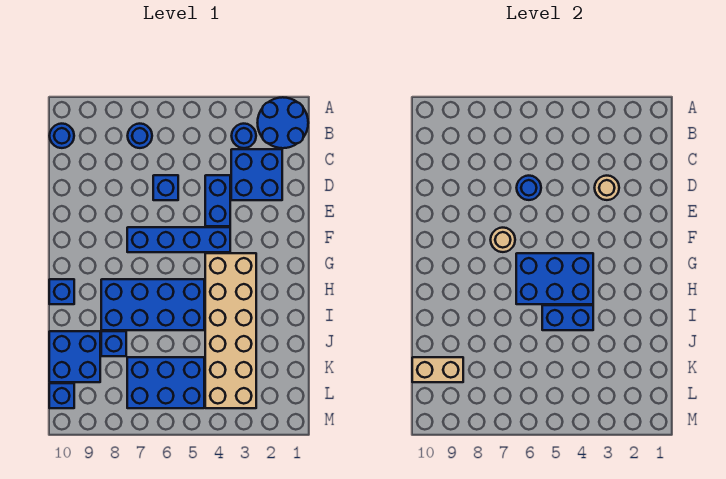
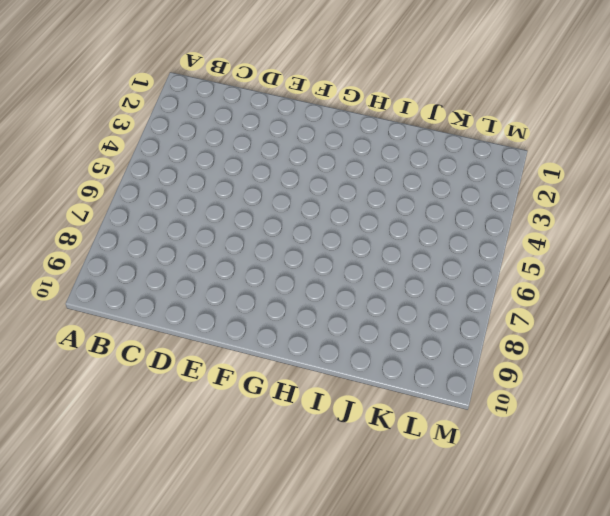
none -> blue round brick A1:B2 level 1
none -> blue round brick B3 level 1
none -> blue round brick B7 level 1

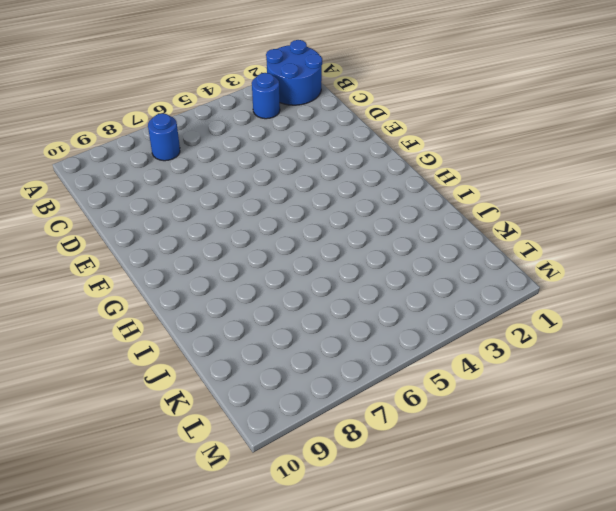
none -> blue round brick B10 level 1
none -> blue brick C2:D3 level 1
none -> blue brick D4:E4 level 1

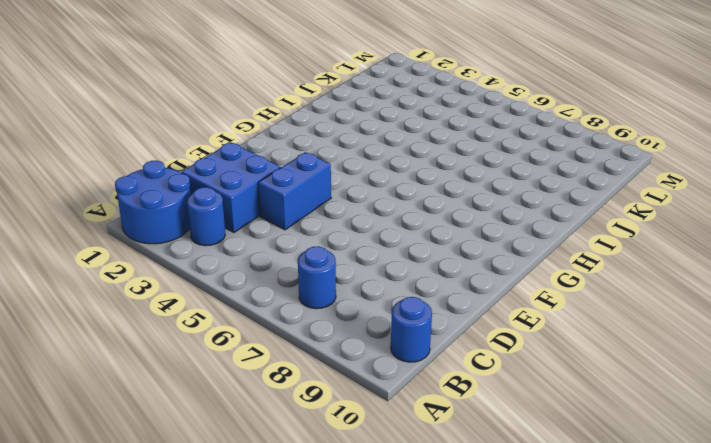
none -> blue brick D6 level 1
none -> blue brick F4:F7 level 1
none -> tan brick G3:L4 level 1

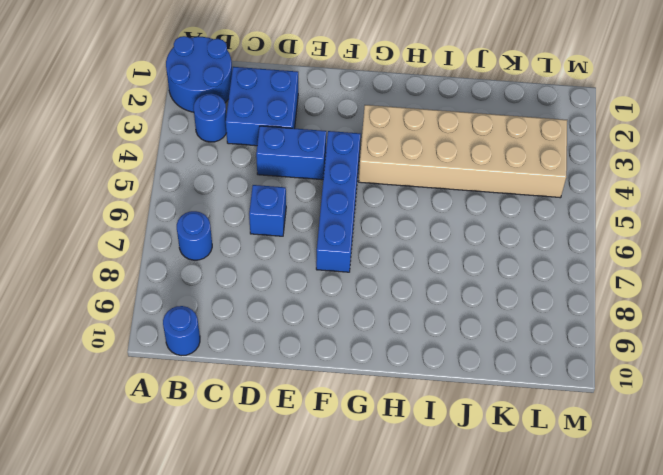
none -> blue brick H5:I8 level 1
none -> blue brick H10 level 1
none -> blue brick J8 level 1

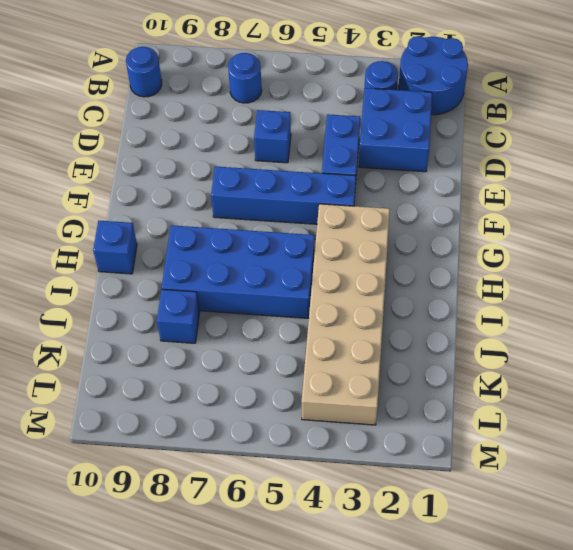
none -> blue brick J9:K10 level 1
none -> blue brick K5:L7 level 1
none -> blue brick L10 level 1

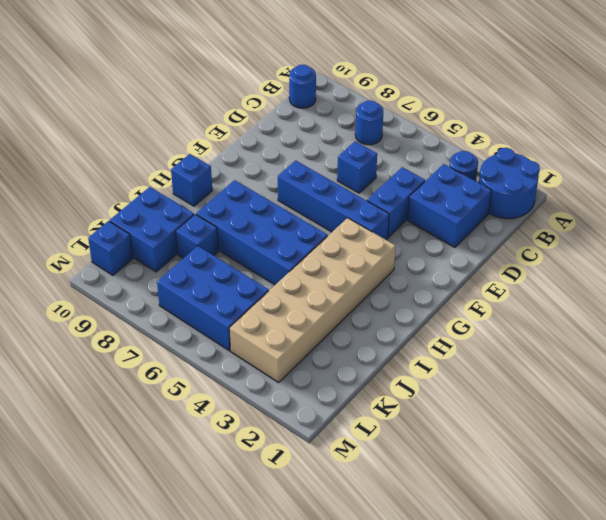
none -> tan round brick D3 level 2
none -> blue round brick D6 level 2
none -> tan round brick F7 level 2

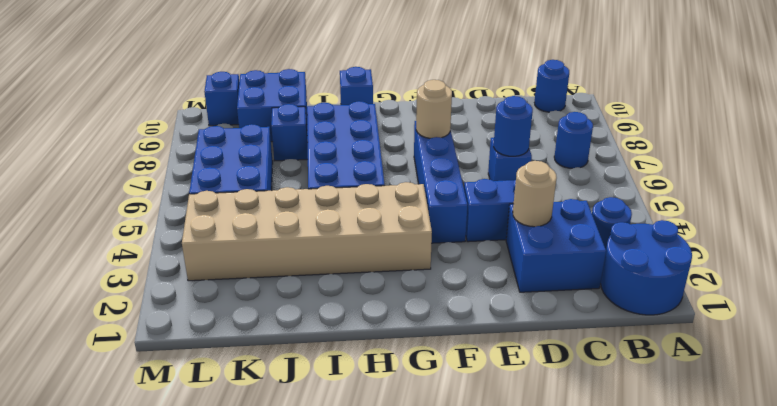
none -> blue brick G4:H6 level 2
none -> blue brick I4:I5 level 2
none -> tan brick K9:K10 level 2

